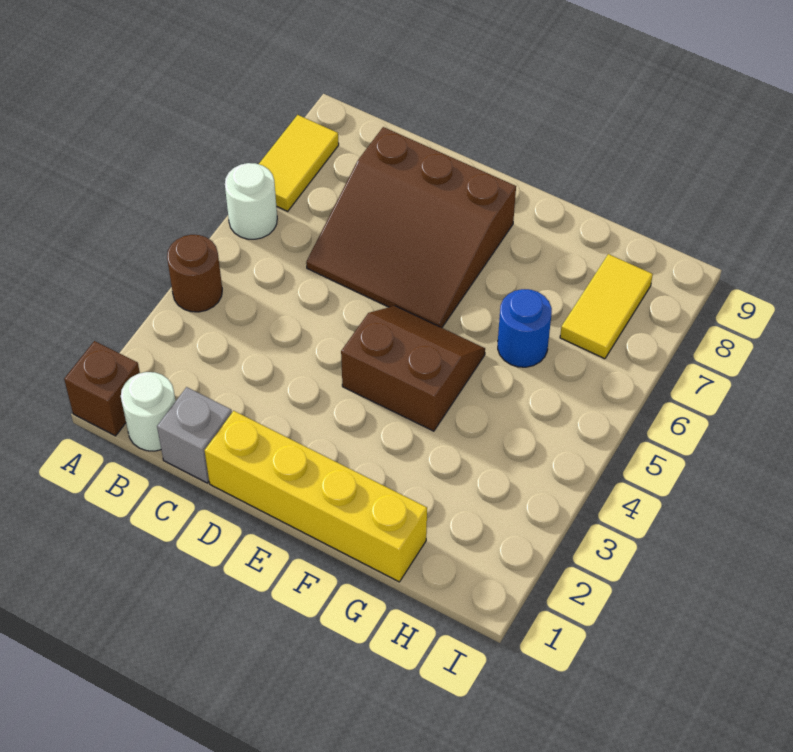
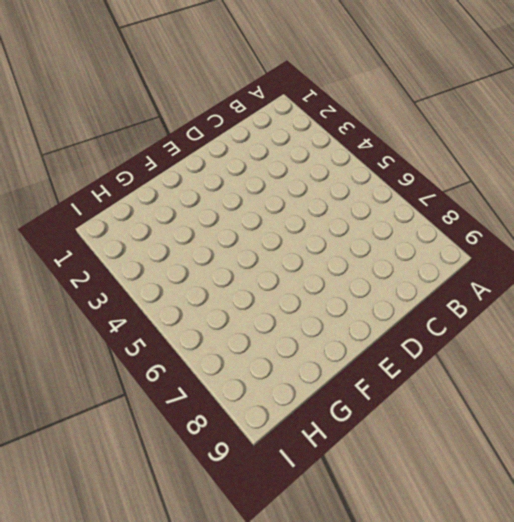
none -> brown brick A1 level 1
none -> brown round brick A4 level 1

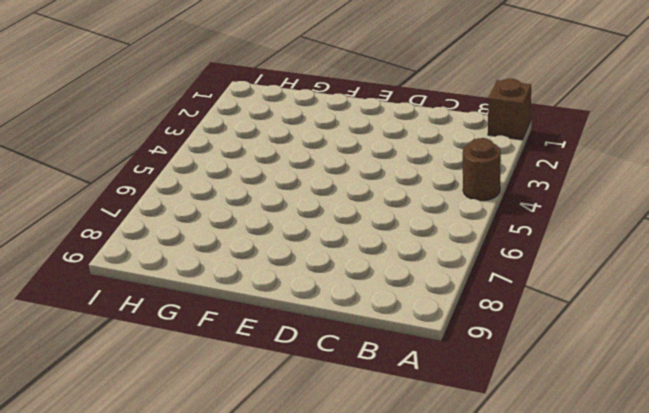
none -> white round brick A6 level 1
none -> yellow tile A7:A8 level 1

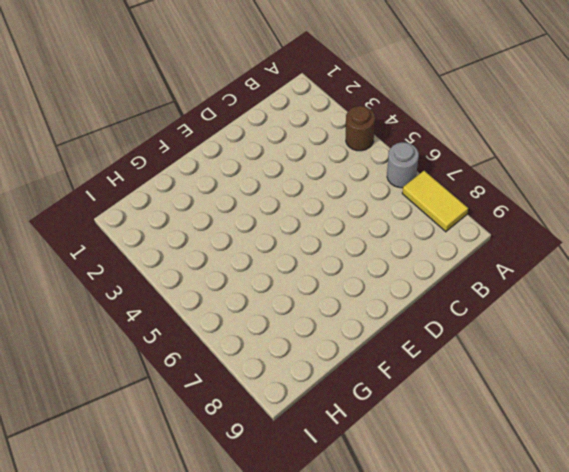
grey round brick A6 level 1 -> white round brick A6 level 1
none -> brown brick A1 level 1
none -> white round brick B1 level 1

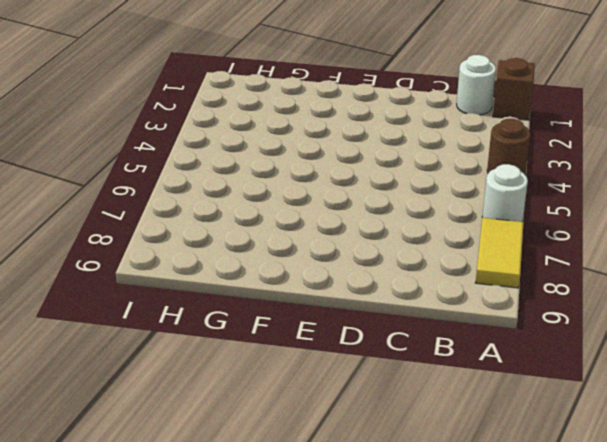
none -> grey brick C1 level 1
none -> brown slope C6:E8 level 1 top 8

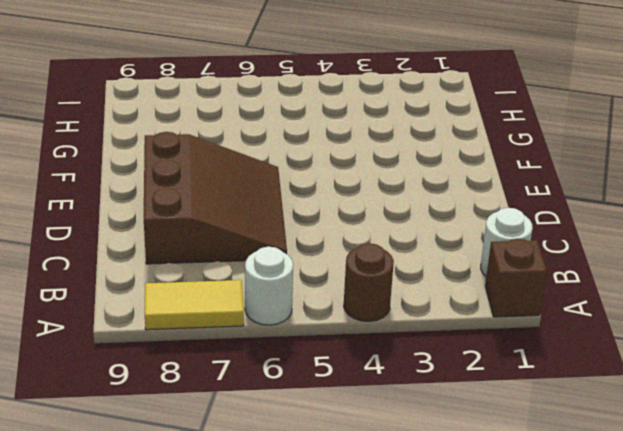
none -> grey brick C1 level 1
none -> yellow brick D1:G1 level 1

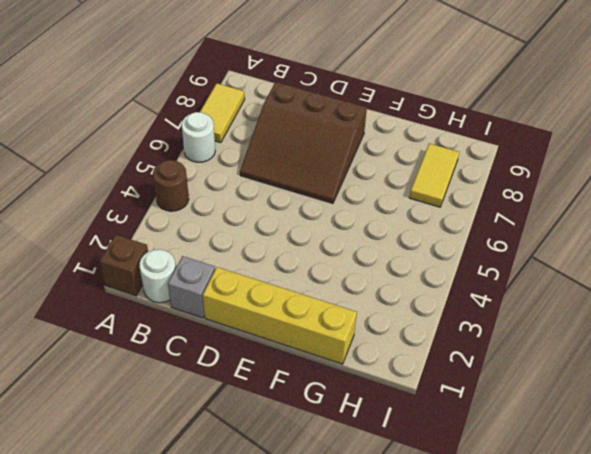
none -> brown slope E4:F5 level 1 top 4
none -> blue round brick G6 level 1

